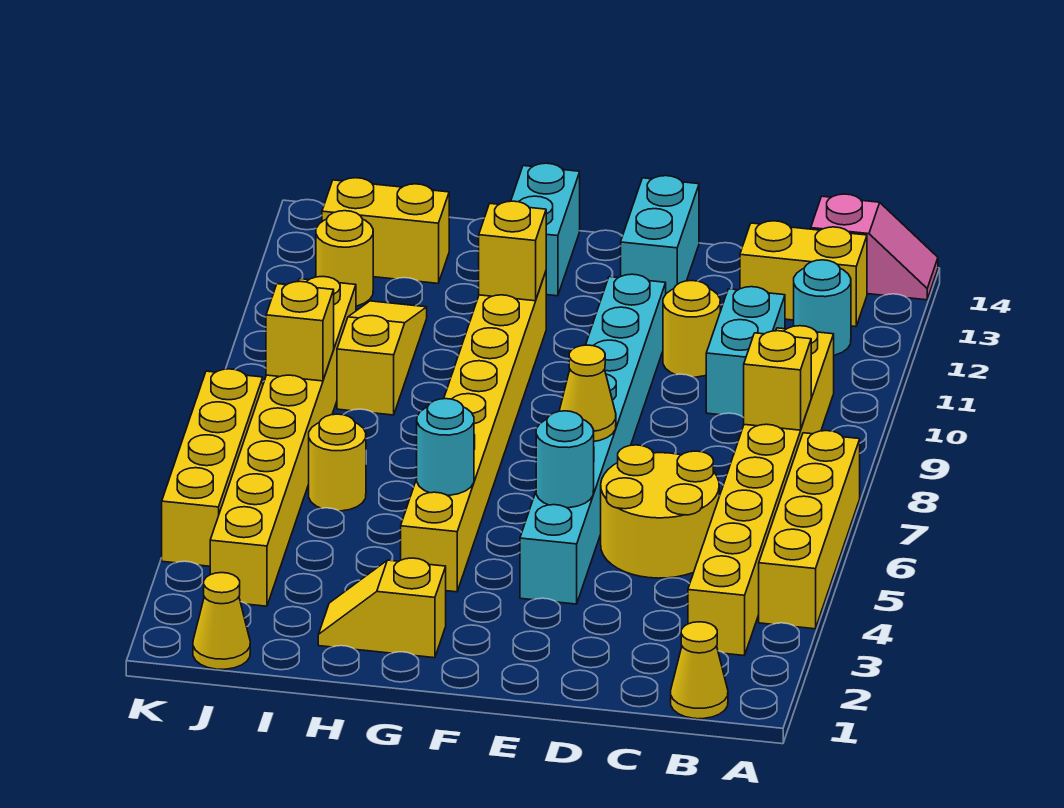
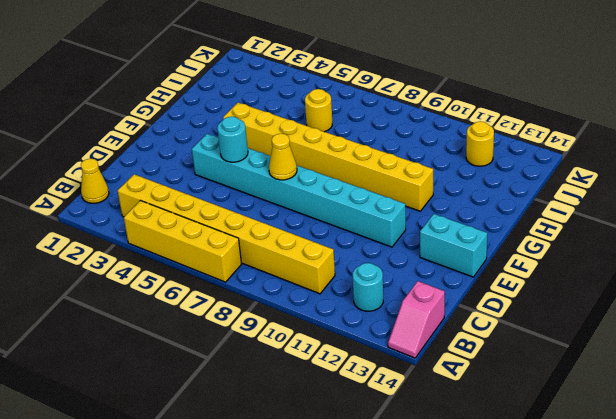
none -> yellow brick B13:C13 level 1
none -> yellow round brick C5:D6 level 1
none -> cyan brick C10:C11 level 1

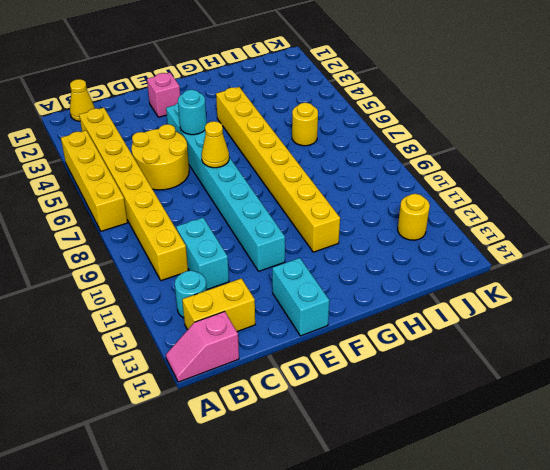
pink brick E2 level 1 -> none
none -> yellow round brick D11 level 1
none -> yellow slope G2:H2 level 1 top G
none -> cyan brick G13:G14 level 1

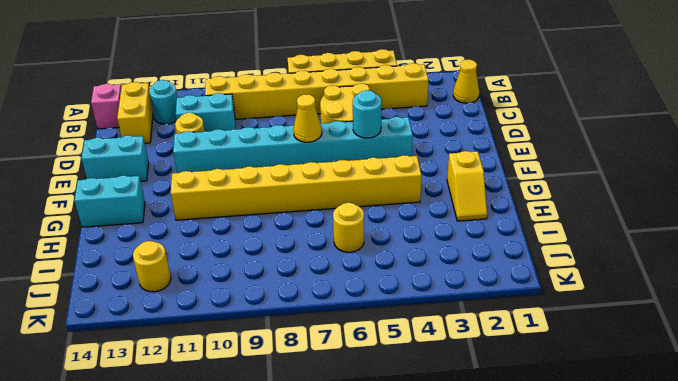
none -> yellow slope I9:I11 level 1 top 9
none -> yellow brick I13:J13 level 1
none -> yellow cone J1 level 1

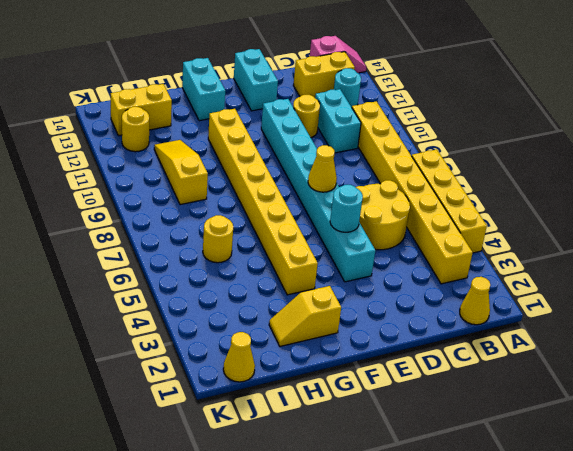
none -> yellow brick J3:J10 level 1
none -> yellow brick K4:K7 level 1
none -> yellow brick B8 level 2

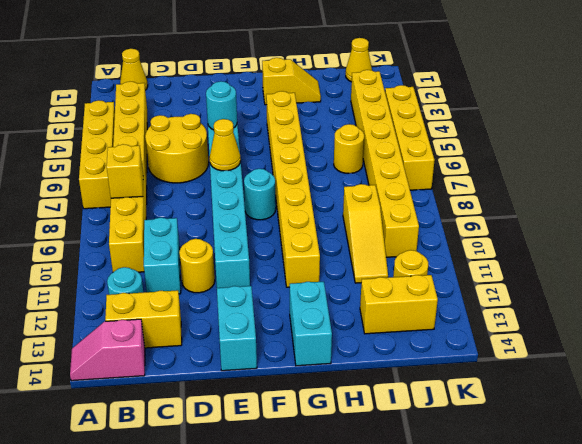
cyan round brick F8 level 1 -> cyan round brick G5 level 2
none -> yellow brick G11 level 2
none -> yellow brick J8 level 2

